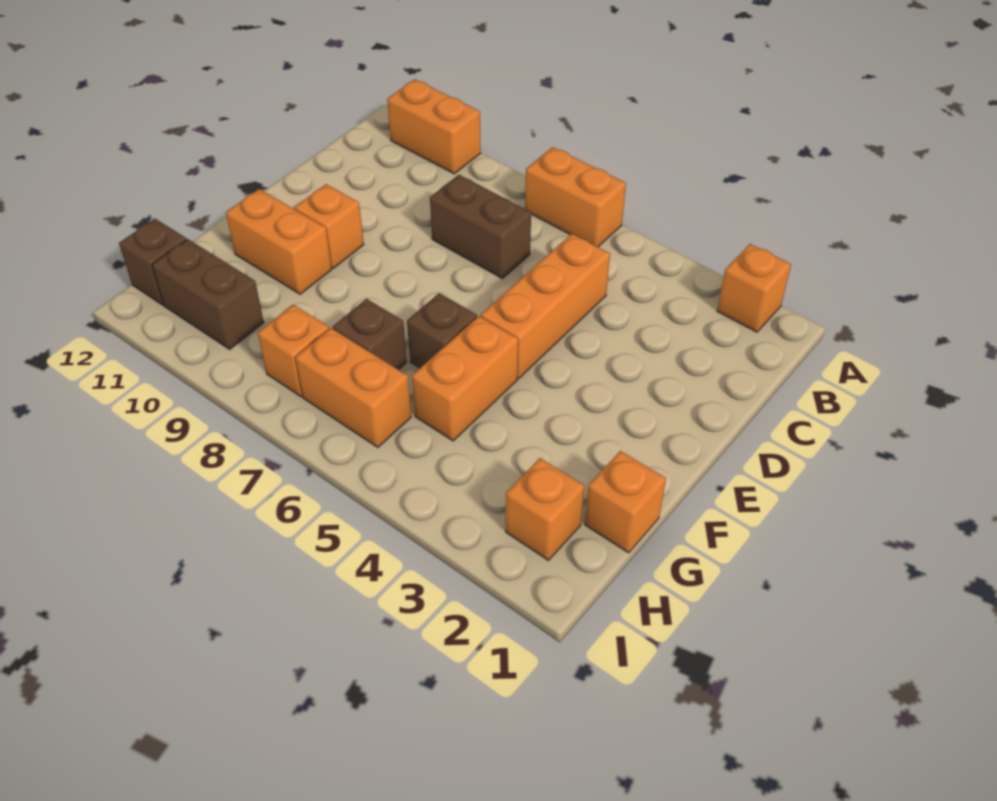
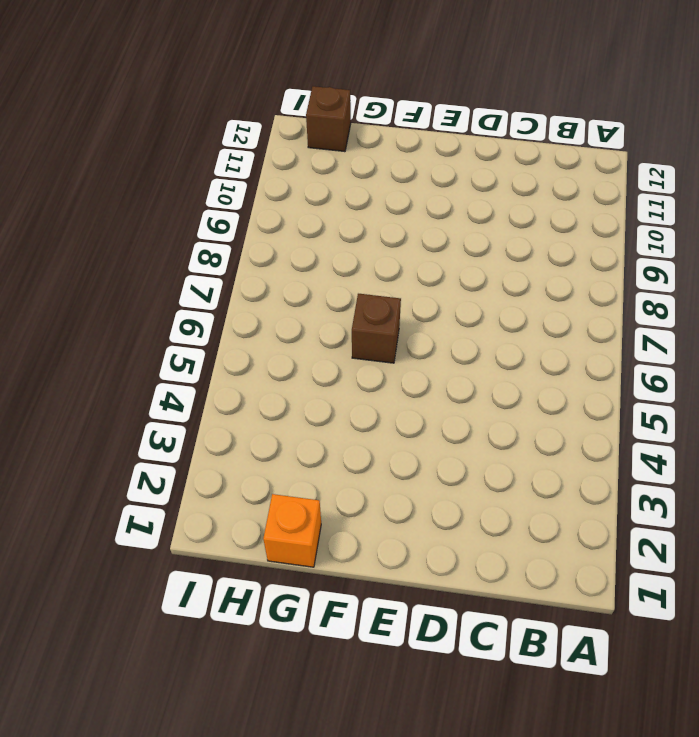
none -> orange brick A2 level 1
none -> orange brick A6:A7 level 1
none -> orange brick A10:A11 level 1

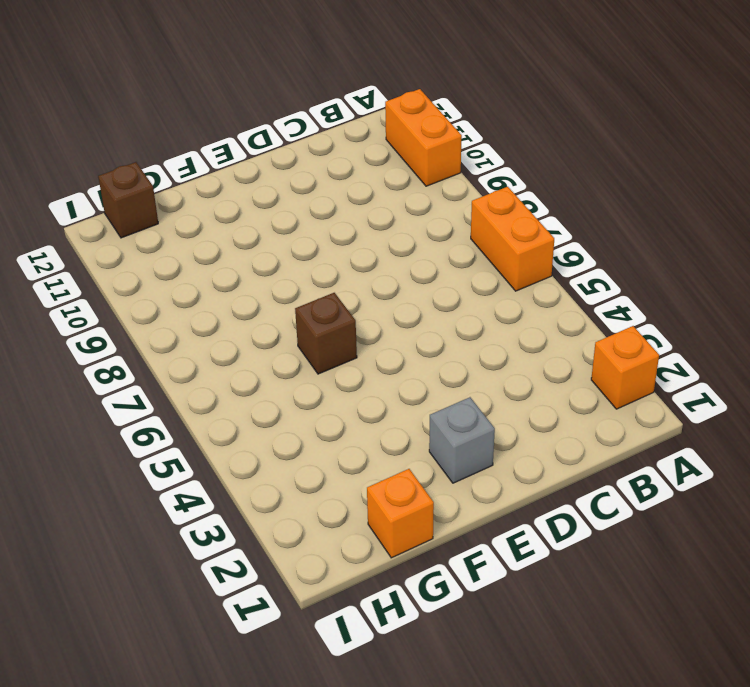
grey brick E2 level 1 -> none
none -> orange brick C5:E5 level 1
none -> brown brick C7:C8 level 1
none -> orange brick E10 level 1

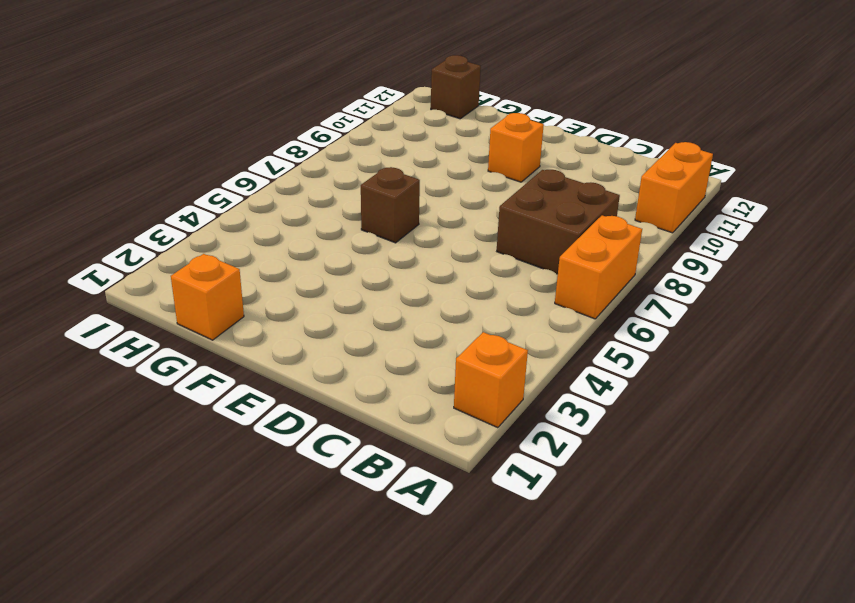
brown brick B7:C8 level 1 -> brown brick C7:C8 level 1
none -> orange brick C5:E5 level 1
none -> orange brick F5:G5 level 1
none -> orange brick F10:F11 level 1

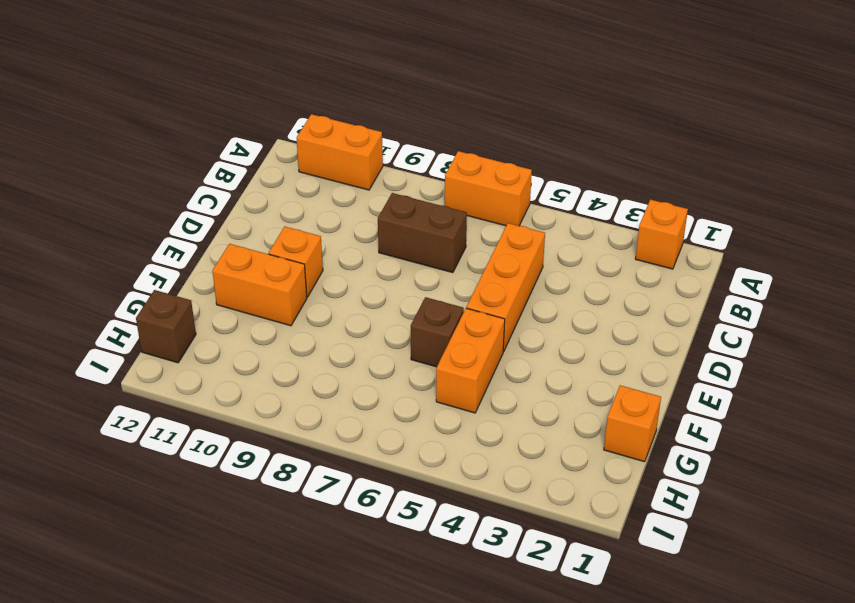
none -> brown brick G7 level 1
none -> orange brick H2 level 1
none -> orange brick H6:H7 level 1

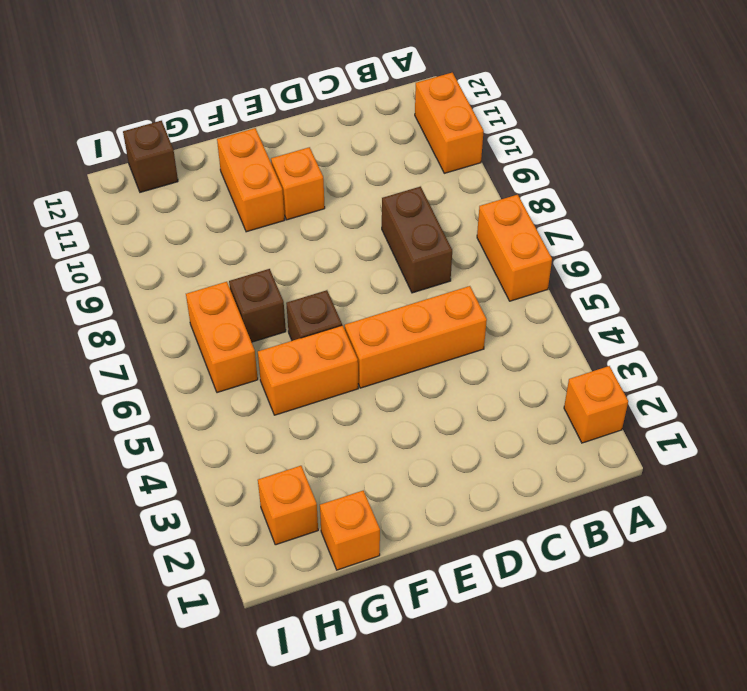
none -> orange brick H8 level 1
none -> brown brick H10:H11 level 1

